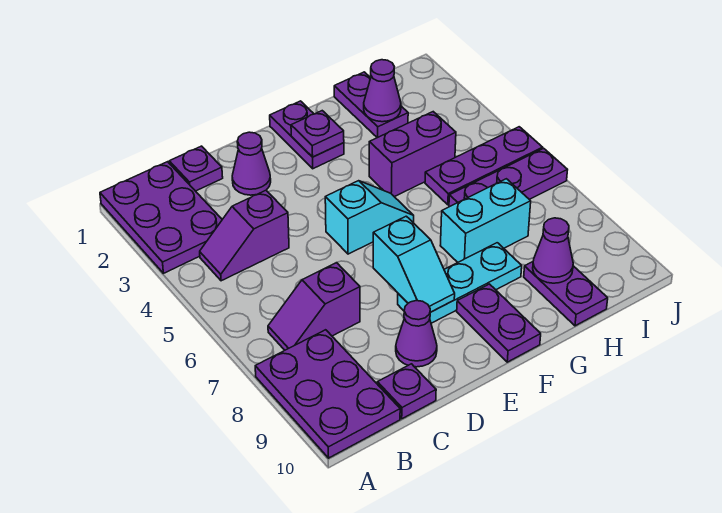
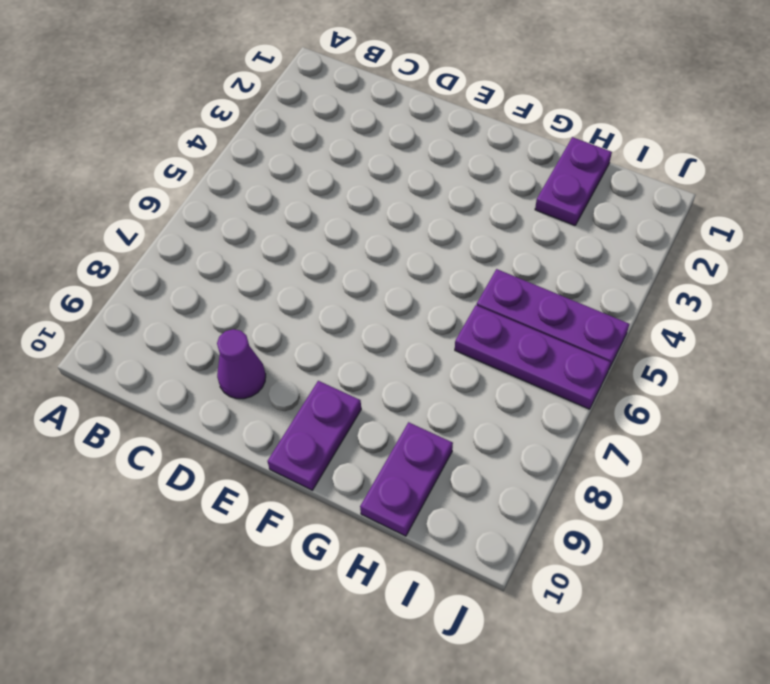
none -> purple plate A1:B3 level 1
none -> purple plate A8:B10 level 1
none -> purple slope B4:C4 level 1 top C

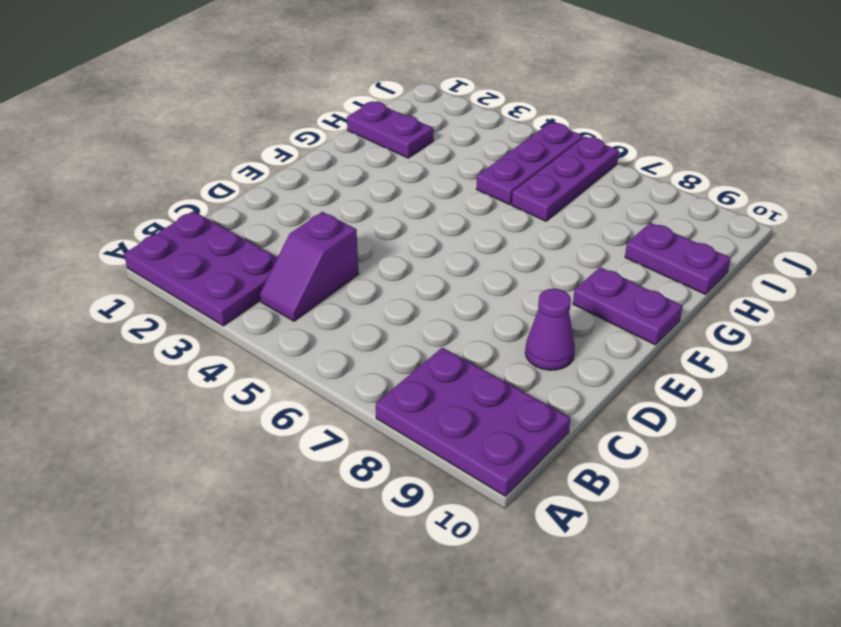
none -> purple slope B7:C7 level 1 top C
none -> purple plate C1 level 1
none -> purple plate C10 level 1

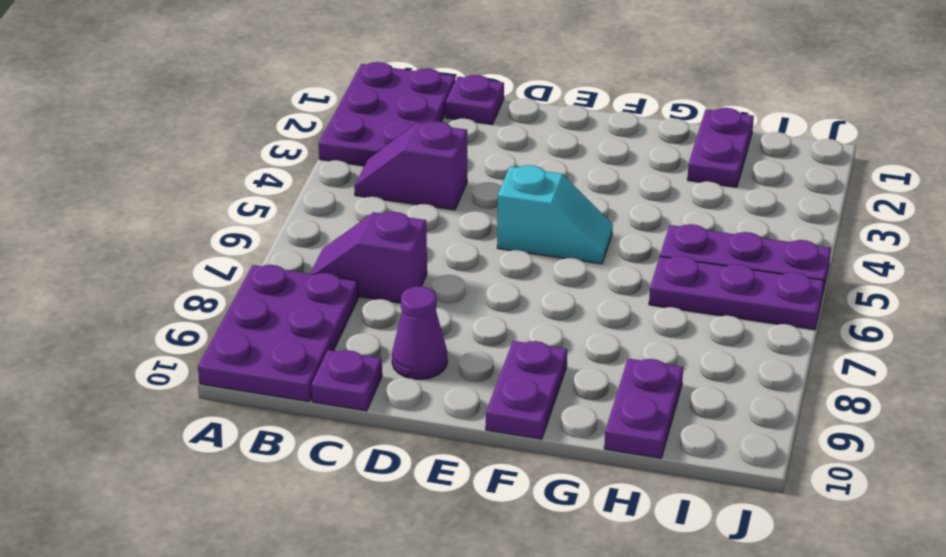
none -> purple cone D2 level 1
none -> cyan plate E8:G8 level 1
none -> purple plate F1:F2 level 1

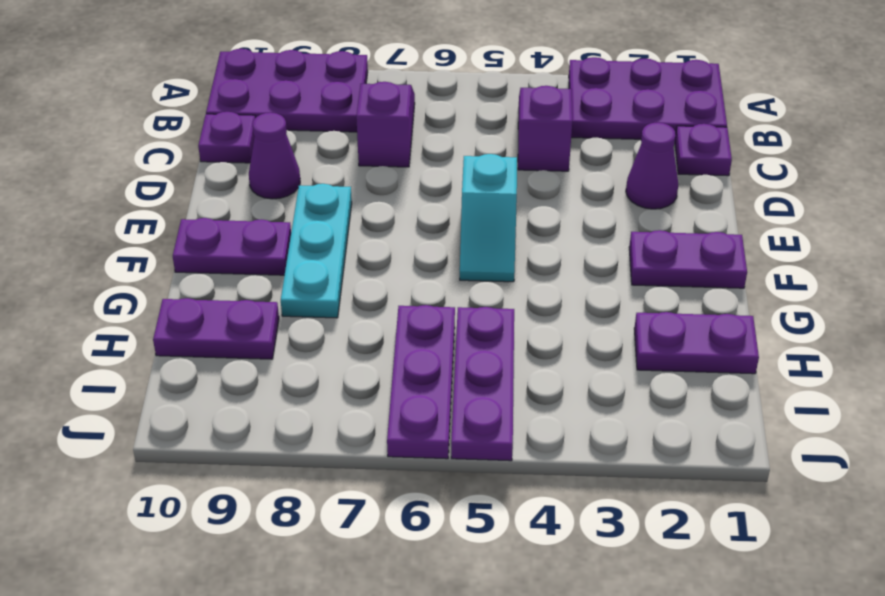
none -> purple brick G4:H4 level 1
none -> cyan brick G7:H7 level 1
none -> cyan slope E7:E8 level 2 top 7

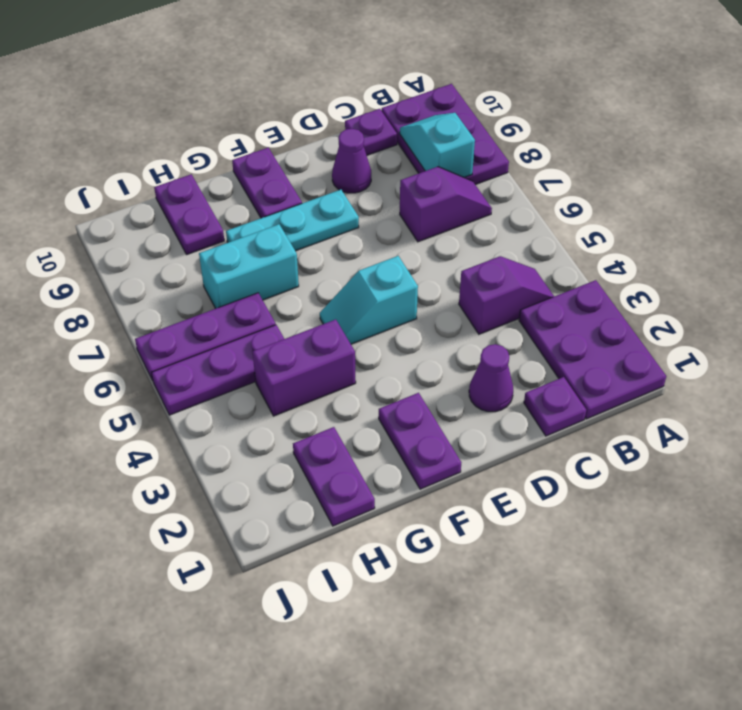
cyan slope B8:B9 level 2 top 8 -> cyan slope E7:E8 level 2 top 7
none -> purple plate F2 level 2
none -> purple cone H2 level 2
none -> purple cone H9 level 2

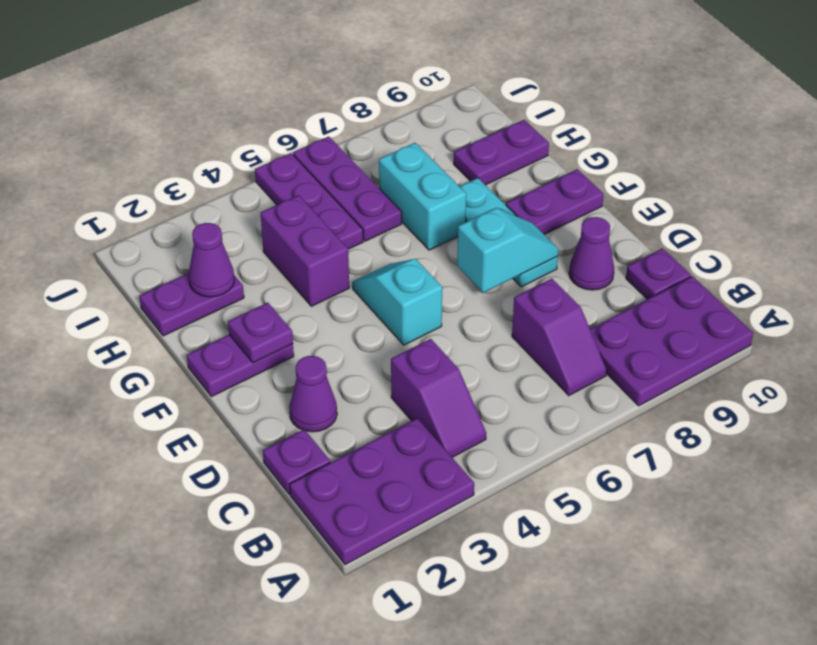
none -> purple cone H9 level 2

